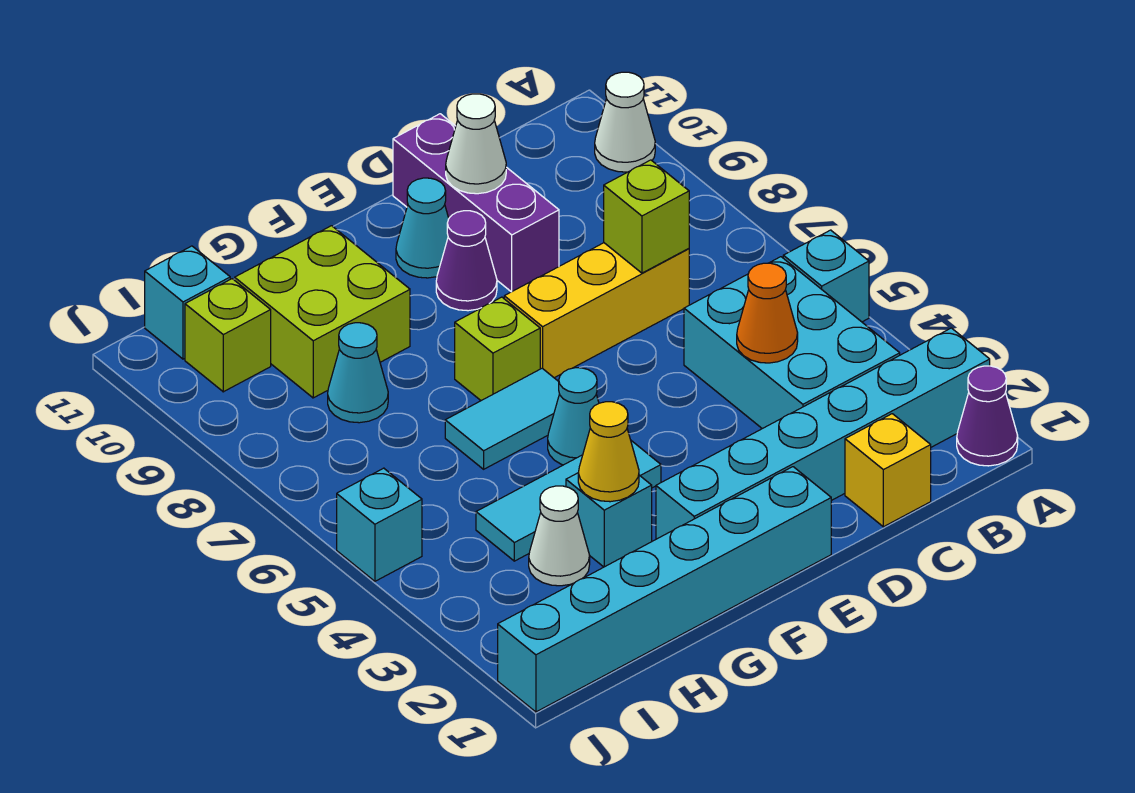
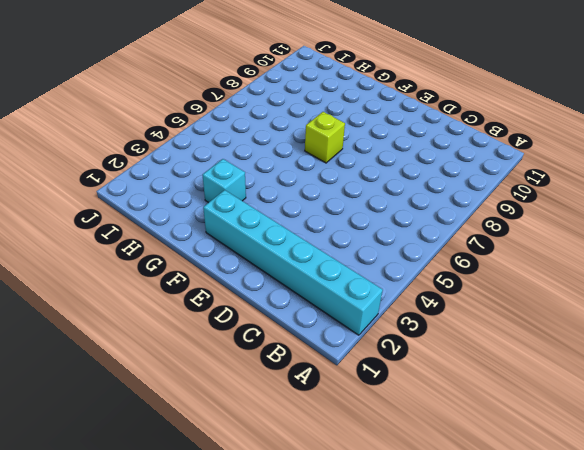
none -> purple cone A1 level 1
none -> cyan brick A5 level 1
none -> white cone A10 level 1

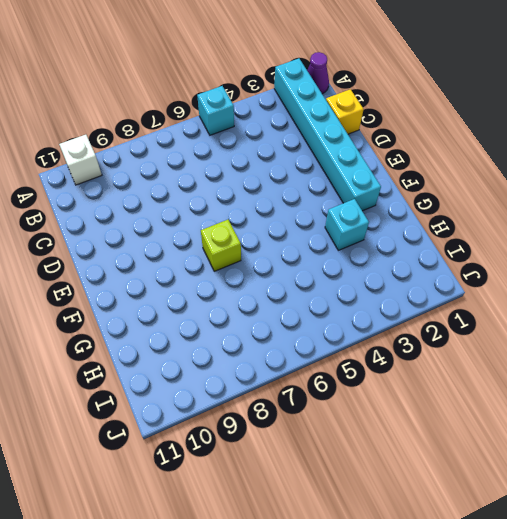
white brick A10 level 1 -> white cone A10 level 1
none -> cyan brick B3:C5 level 1
none -> yellow brick C7:E7 level 1
none -> purple brick D9:D11 level 1

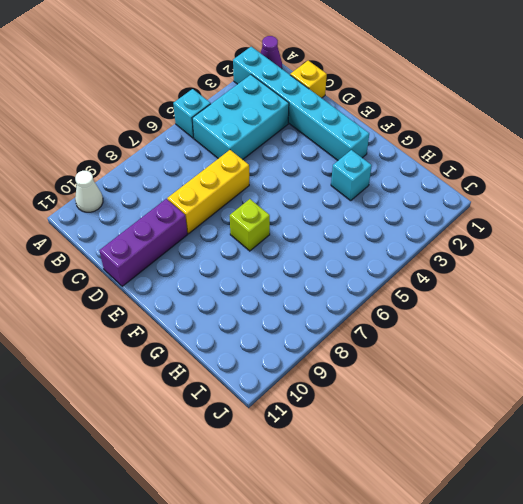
yellow brick D6:D8 level 1 -> yellow brick C7:E7 level 1
none -> cyan brick E1:J1 level 1
none -> purple cone E9 level 1
none -> cyan cone E10 level 1

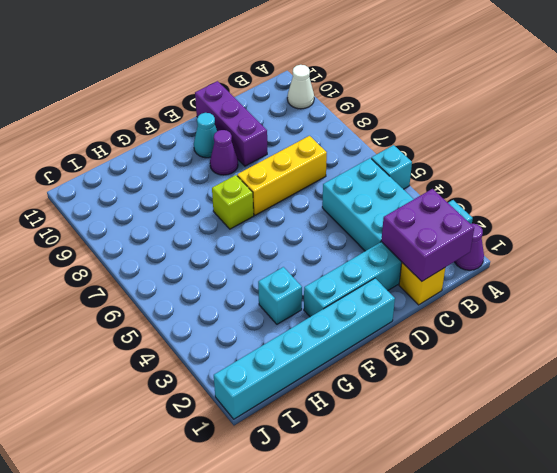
purple brick B1:C2 level 2 -> none
none -> cyan tile F4:H4 level 1
none -> cyan cone F5 level 1
none -> cyan tile F6:G6 level 1

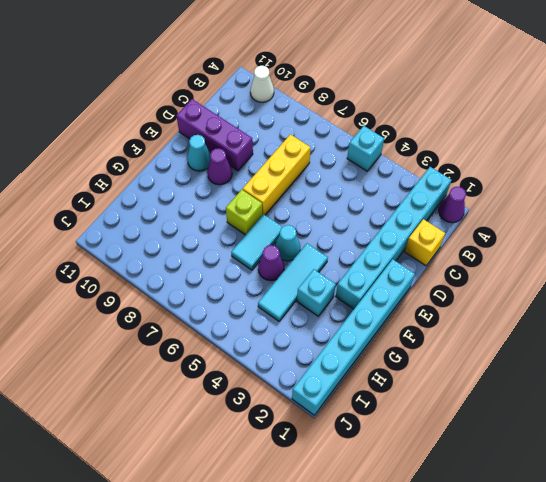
purple cone G5 level 1 -> none
none -> cyan brick B3:C5 level 1
none -> lime brick G9:H10 level 1
none -> white cone H3 level 1

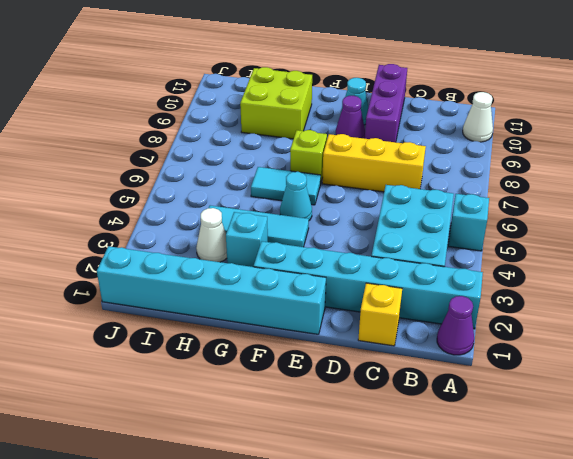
none -> cyan cone H8 level 1
none -> lime brick I10 level 1
none -> cyan brick I11 level 1

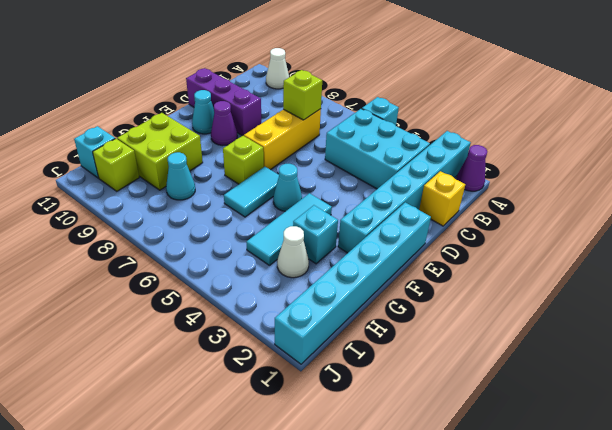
none -> cyan brick J5 level 1
none -> orange cone C4 level 2
none -> white cone D10 level 2

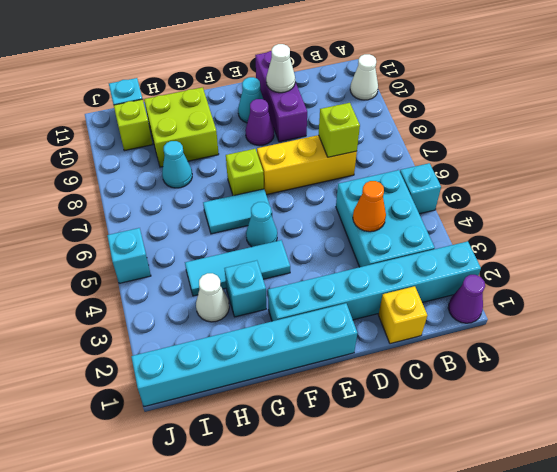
none -> yellow cone G3 level 2

